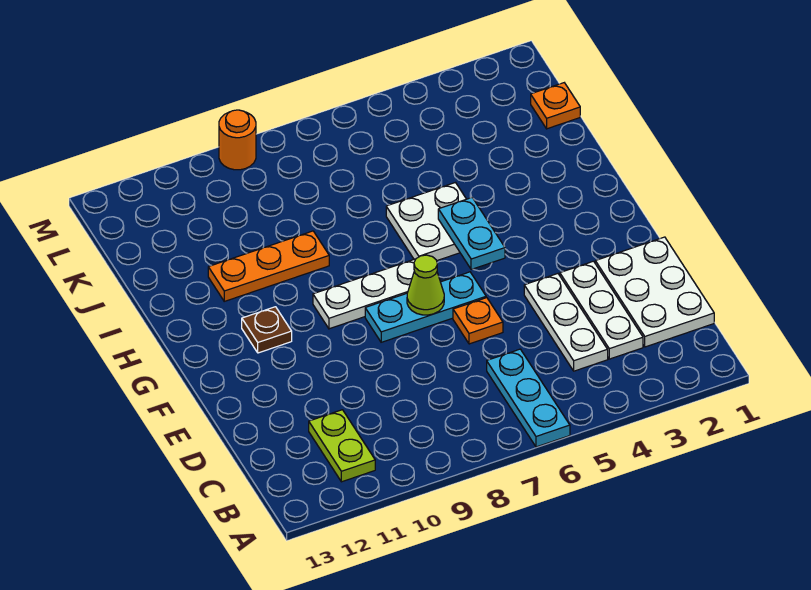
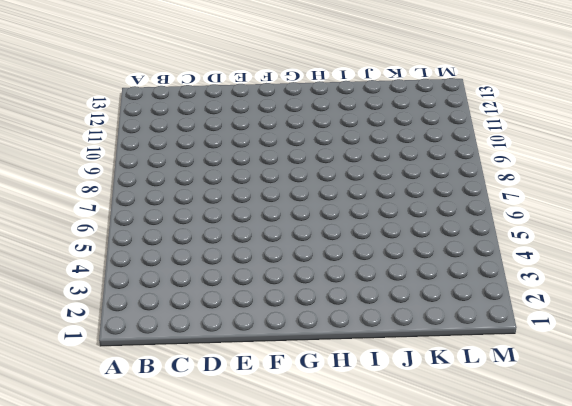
none -> cyan plate A6:C6 level 1
none -> lime plate B11:C11 level 1
none -> white plate C1:E2 level 1

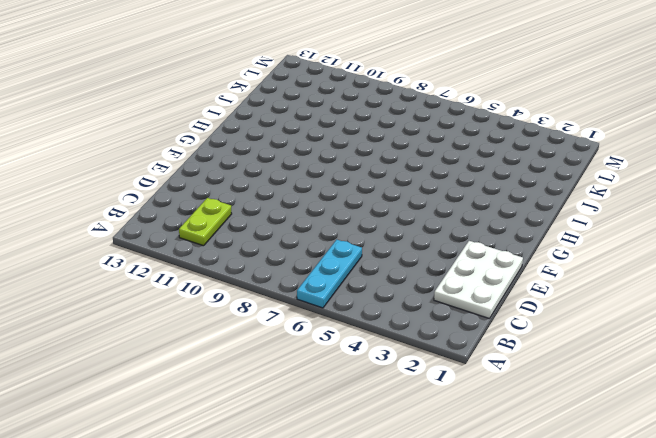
none -> white plate C3:E3 level 1
none -> white plate C4:E4 level 1
none -> orange plate E6 level 1

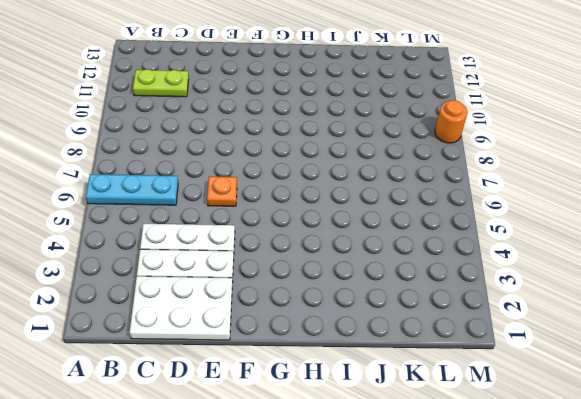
none -> cyan plate F6:F8 level 1
none -> white plate G7:G9 level 1
none -> brown plate G11 level 1

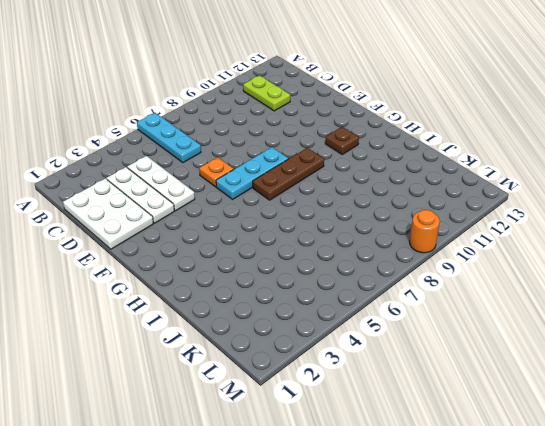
brown plate G7:G9 level 1 -> white plate G7:G9 level 1
none -> white plate H5:I6 level 1
none -> orange plate I9:I11 level 1
none -> orange plate K1 level 1

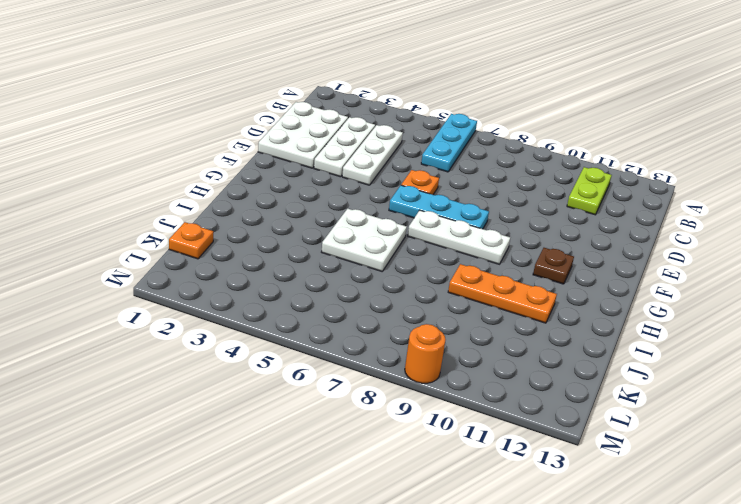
none -> lime cone F7 level 2
none -> cyan plate G5:H5 level 2

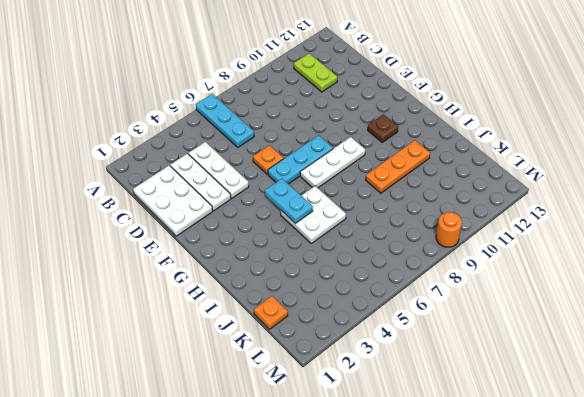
none -> lime cone F7 level 2

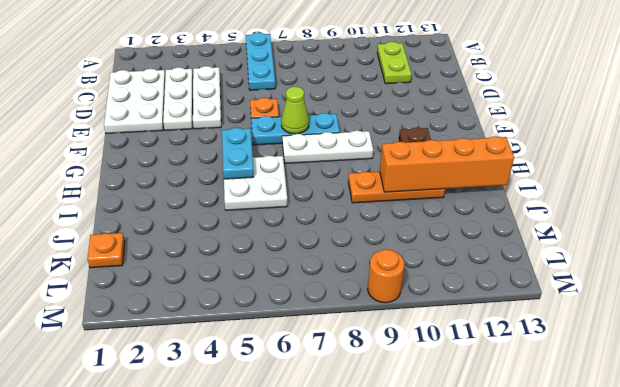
orange brick I10:I13 level 2 -> none

